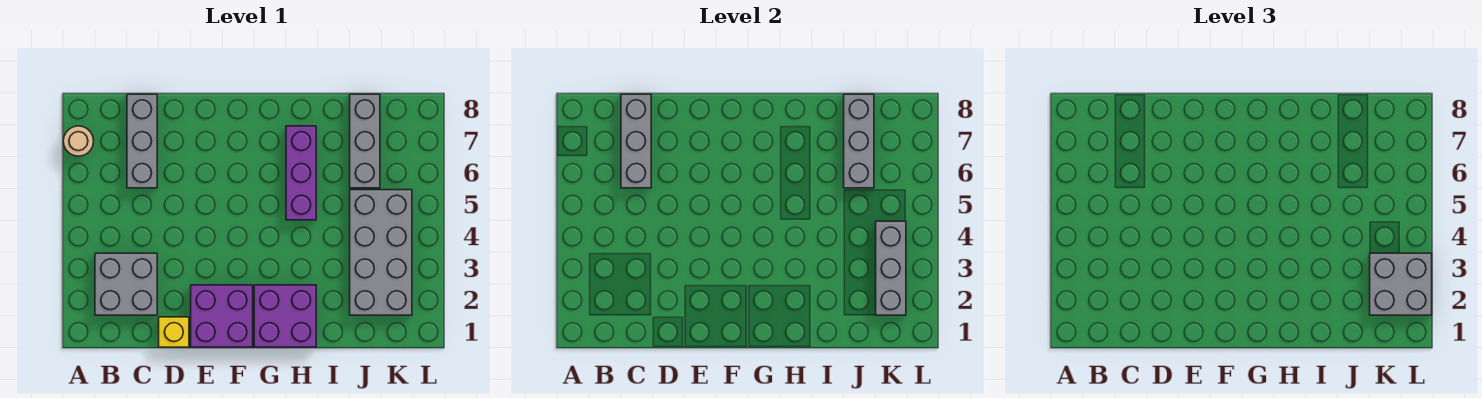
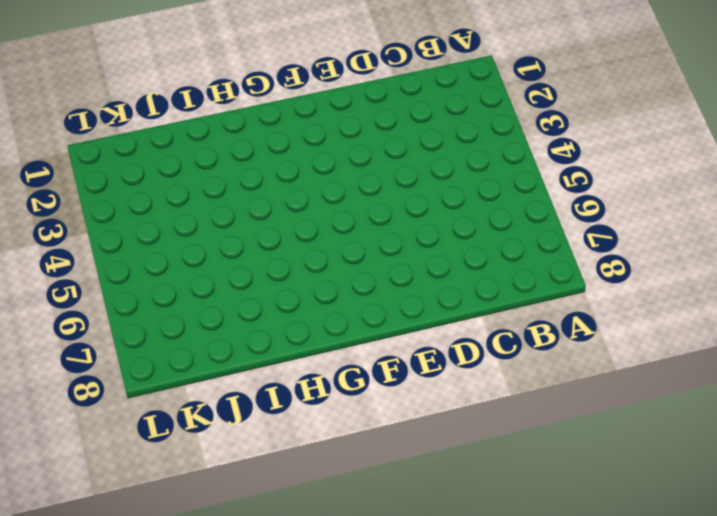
none -> tan round brick A7 level 1
none -> grey brick B2:C3 level 1
none -> grey brick C6:C8 level 1

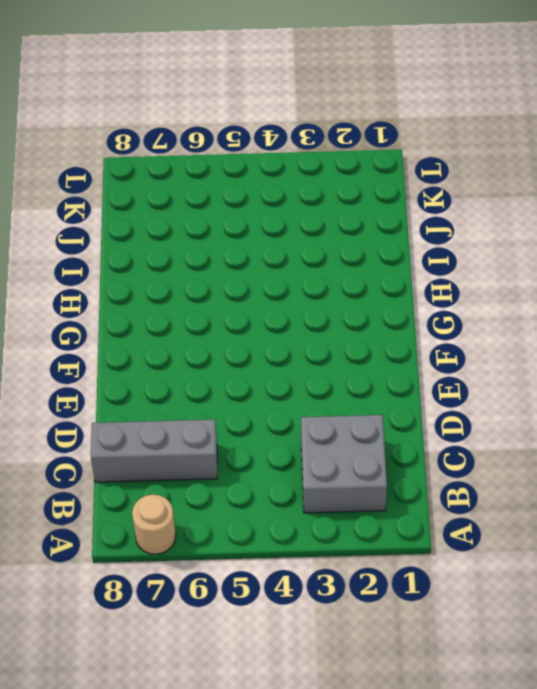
none -> yellow brick D1 level 1
none -> purple brick E1:F2 level 1
none -> purple brick G1:H2 level 1

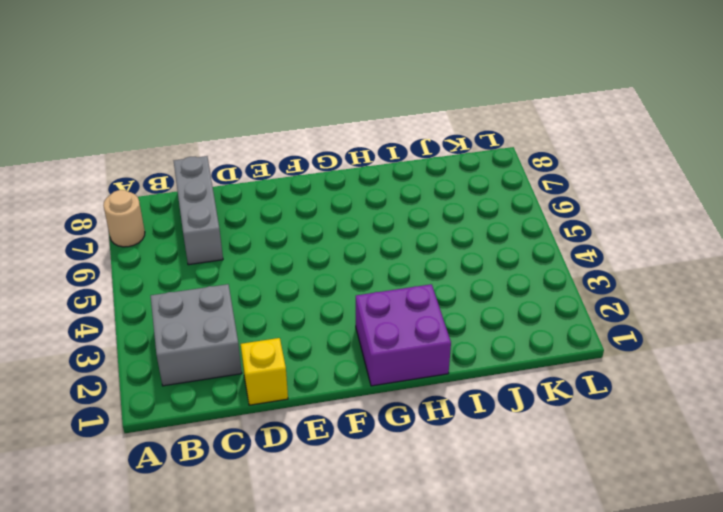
none -> purple brick E1:F2 level 1
none -> purple brick H5:H7 level 1
none -> grey brick J2:K5 level 1

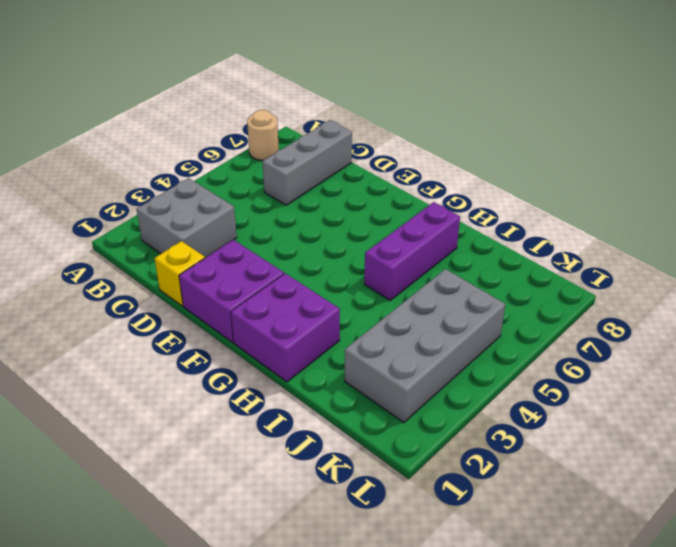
none -> grey brick J6:J8 level 1
none -> grey brick C6:C8 level 2
none -> grey brick J6:J8 level 2

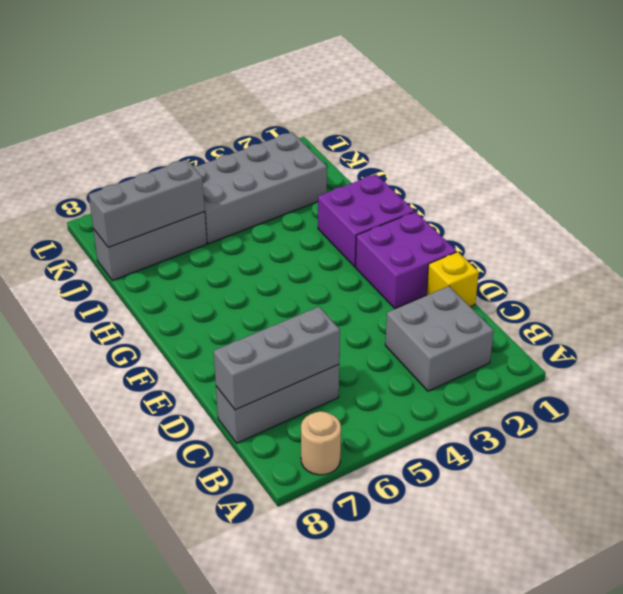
none -> purple brick H5:H7 level 1
none -> grey brick K2:K4 level 2
none -> grey brick K2:L3 level 3

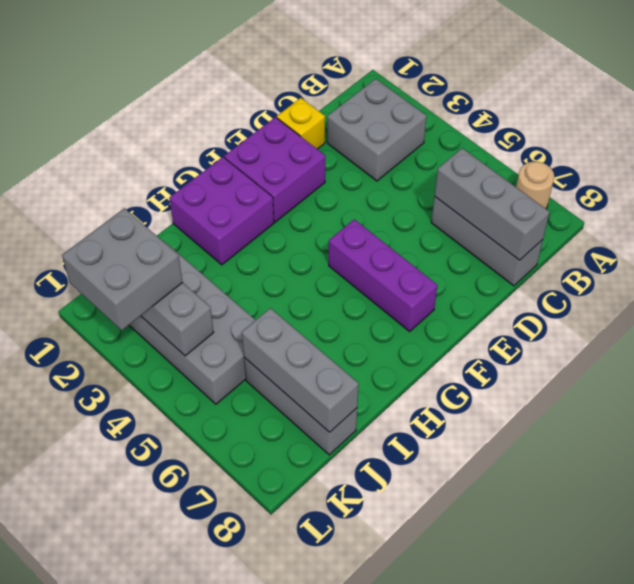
purple brick F5:F7 level 1 -> purple brick H5:H7 level 1

